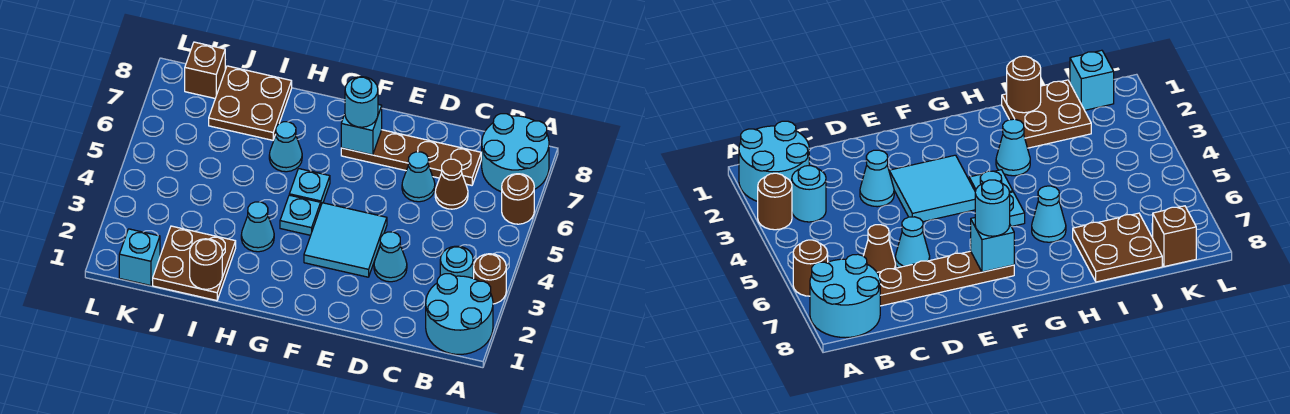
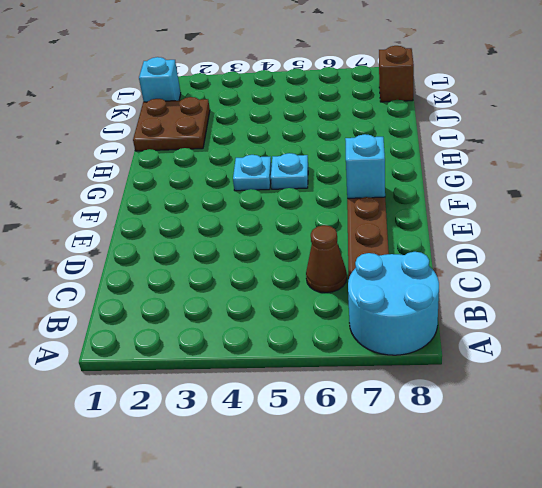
none -> cyan round brick A1:B2 level 1
none -> brown round brick A3 level 1
none -> brown round brick A6 level 1

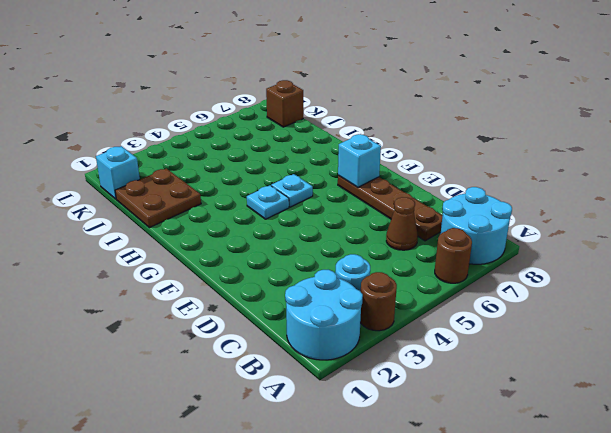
none -> cyan cone D3 level 1
none -> cyan cone D6 level 1
none -> cyan tile E3:F4 level 1

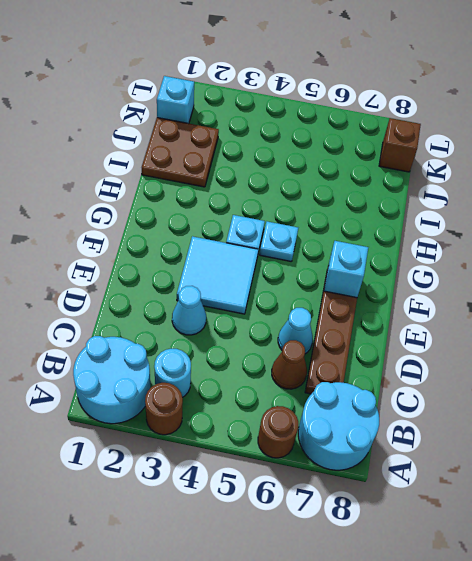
none -> cyan cone H3 level 1
none -> cyan cone H6 level 1
none -> brown plate I7:J8 level 1

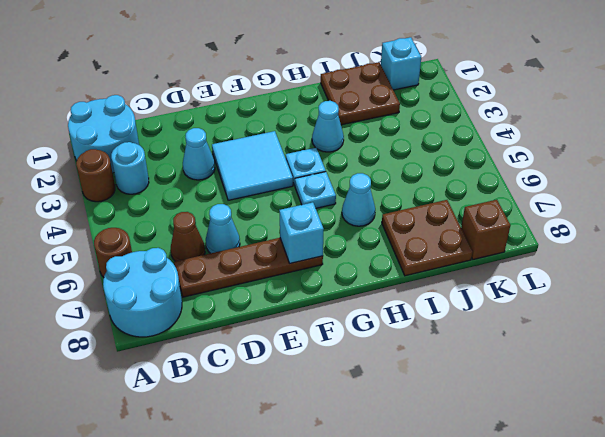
none -> brown round brick I1 level 2
none -> cyan round brick F7 level 3

